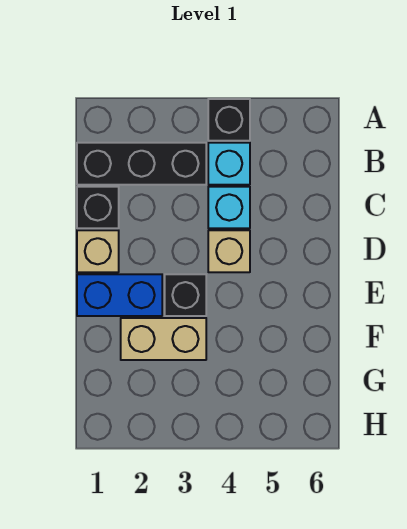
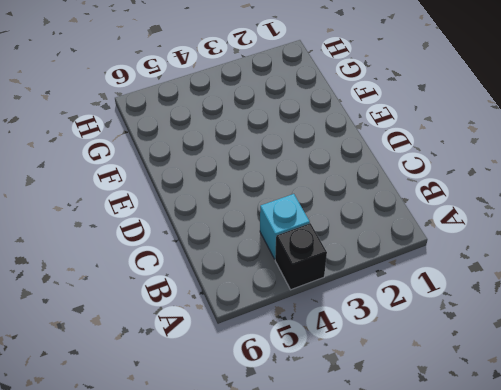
none -> black brick B1:B3 level 1
none -> black brick C1 level 1

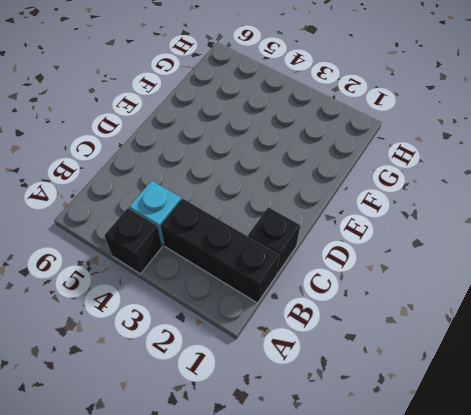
none -> cyan brick C4 level 1
none -> tan brick D1 level 1

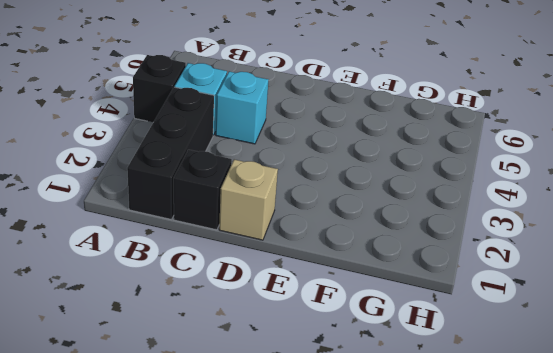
none -> tan brick D4 level 1
none -> blue brick E1:E2 level 1

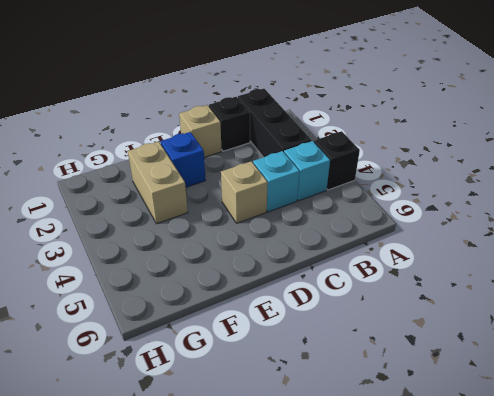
blue brick E2 level 1 -> blue brick E1:E2 level 1
none -> black brick E3 level 1

